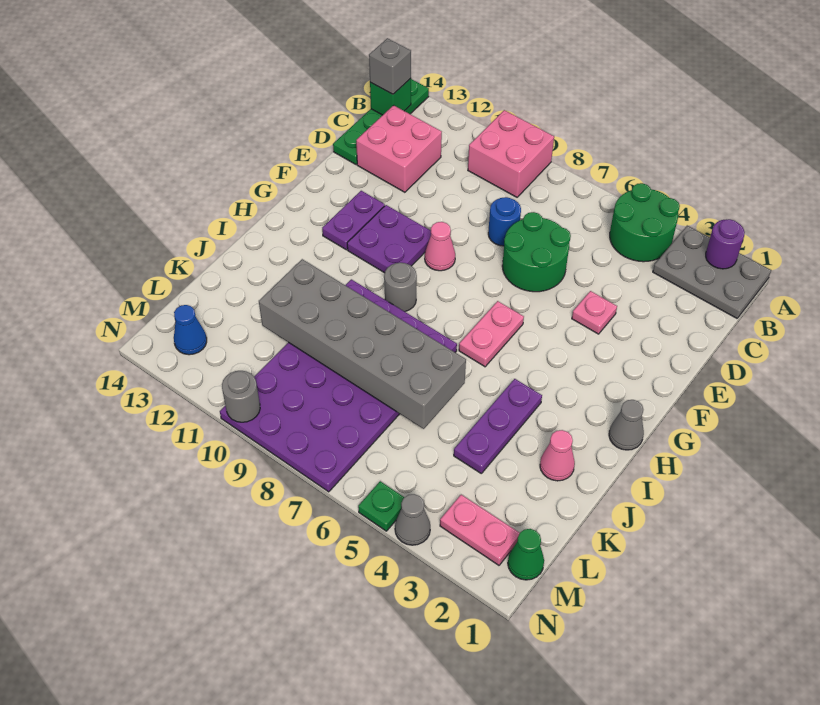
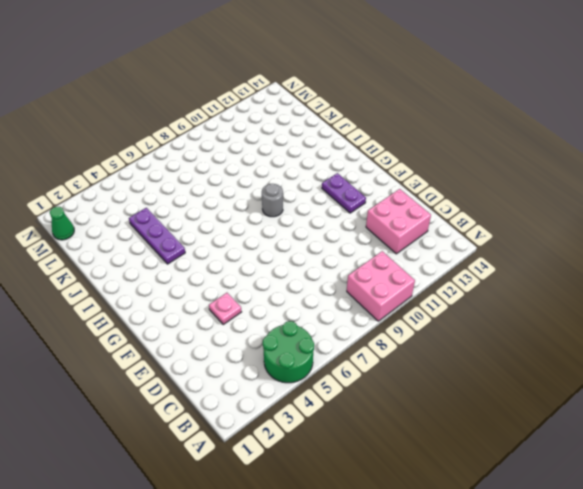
none -> grey plate A1:B3 level 1
none -> green plate A14:D14 level 1
none -> green round brick D6:E7 level 1

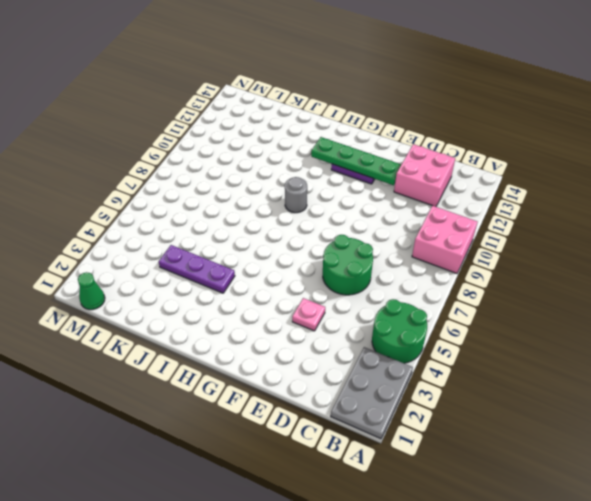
green plate E12:H12 level 2 -> green plate A14:D14 level 1
none -> blue round brick D8 level 1
none -> pink cone F9 level 1
none -> purple plate F10:G11 level 1

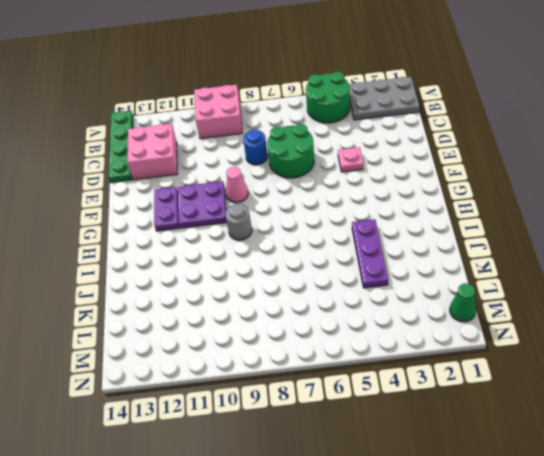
none -> pink plate G6:H6 level 1
none -> grey cone H1 level 1
none -> purple plate I7:N10 level 1

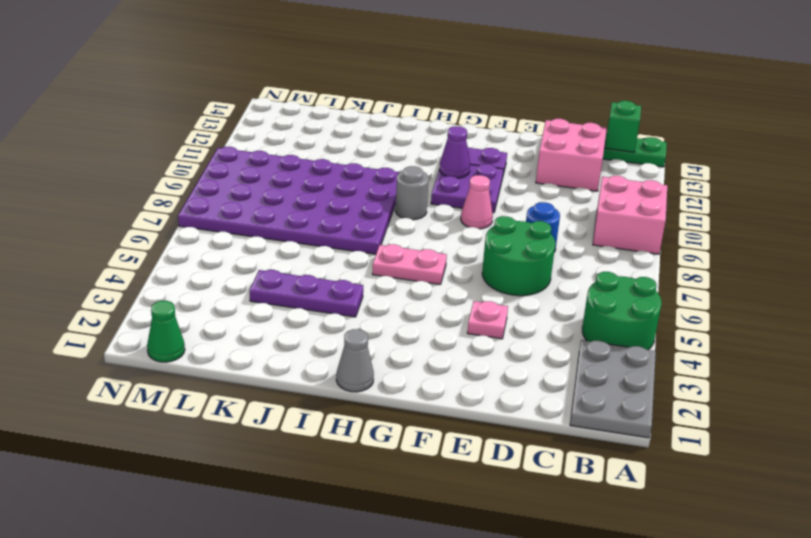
purple cone G11 level 2 -> none
none -> pink cone J2 level 1
none -> pink plate M2:M3 level 1
none -> blue cone M13 level 1

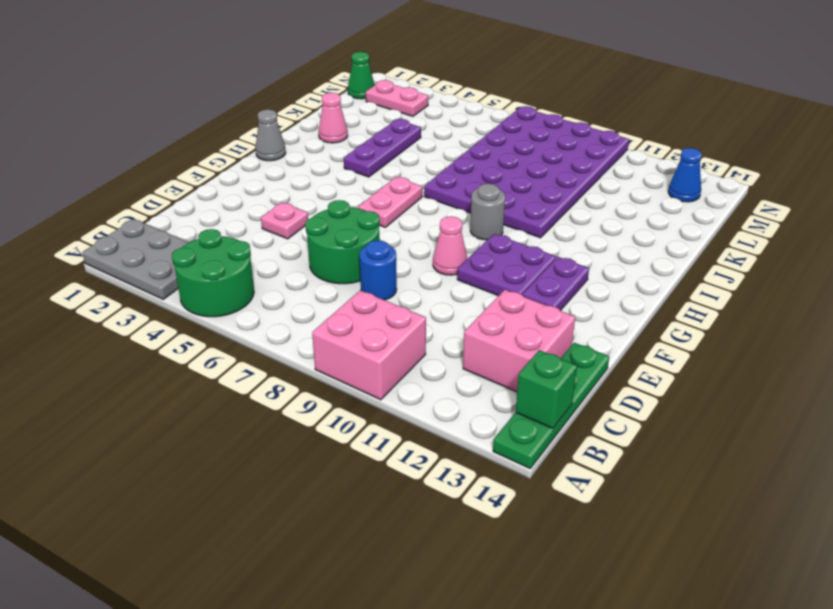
none -> grey cone N4 level 1
none -> green plate N5 level 1
none -> purple round brick A2 level 2

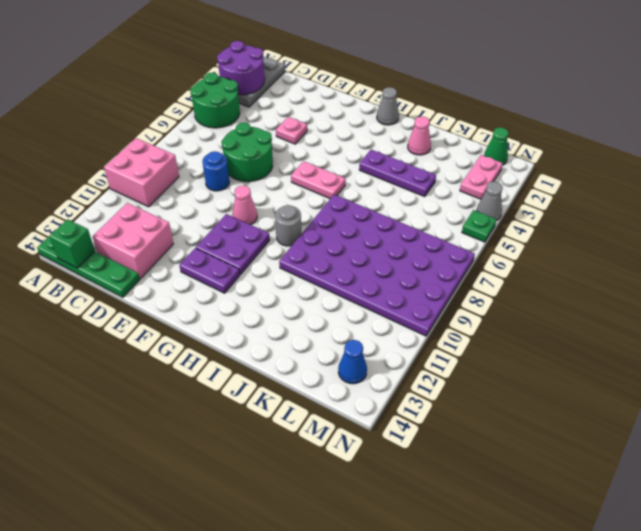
purple round brick A2:B3 level 2 -> purple round brick A2 level 2
none -> grey brick J6:K11 level 2
none -> grey round brick N10 level 2
none -> grey brick B14 level 3

